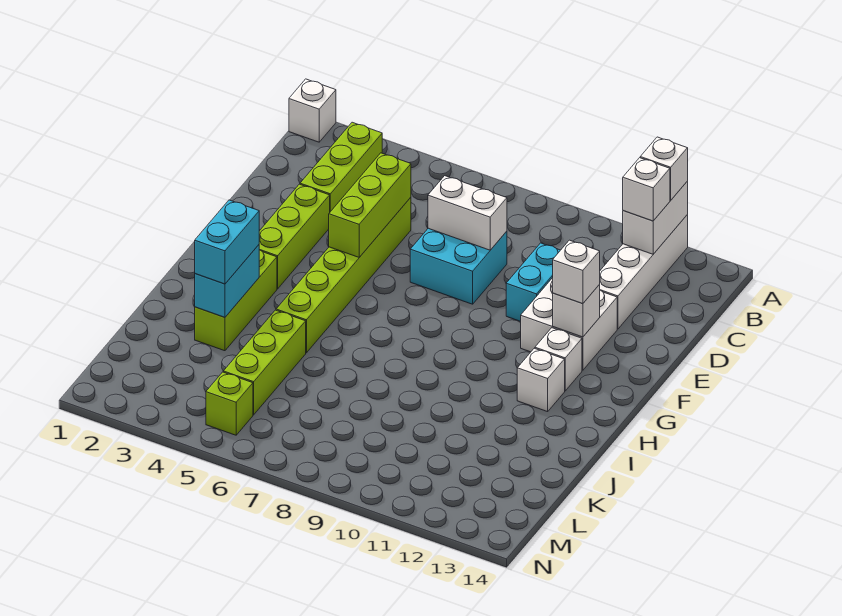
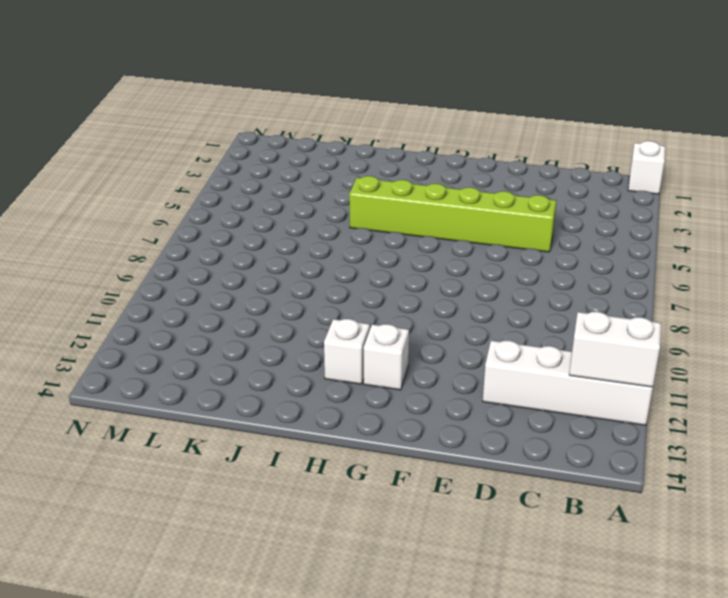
none -> lime brick B3:D3 level 1
none -> cyan brick D7:E8 level 1
none -> cyan brick D10:E10 level 1

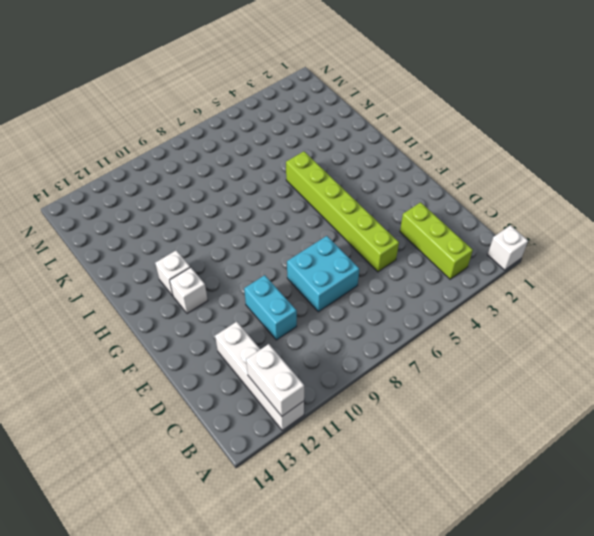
none -> lime brick E3:G3 level 1
none -> white brick E11:F12 level 1
none -> lime brick H3:J3 level 1

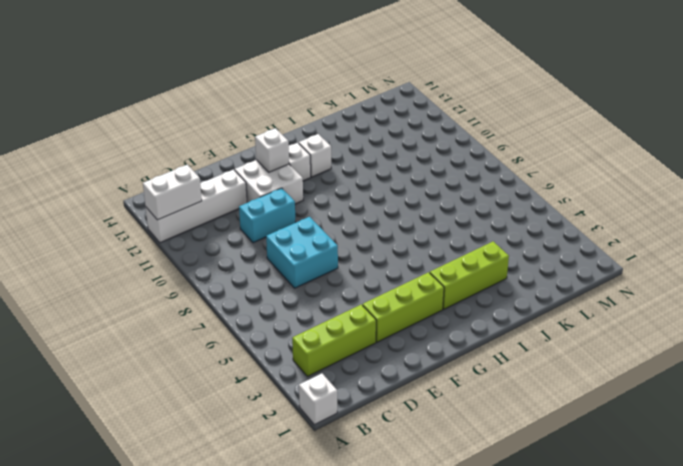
none -> lime brick D5:I5 level 1
none -> lime brick J5:L5 level 1
none -> lime brick M5 level 1

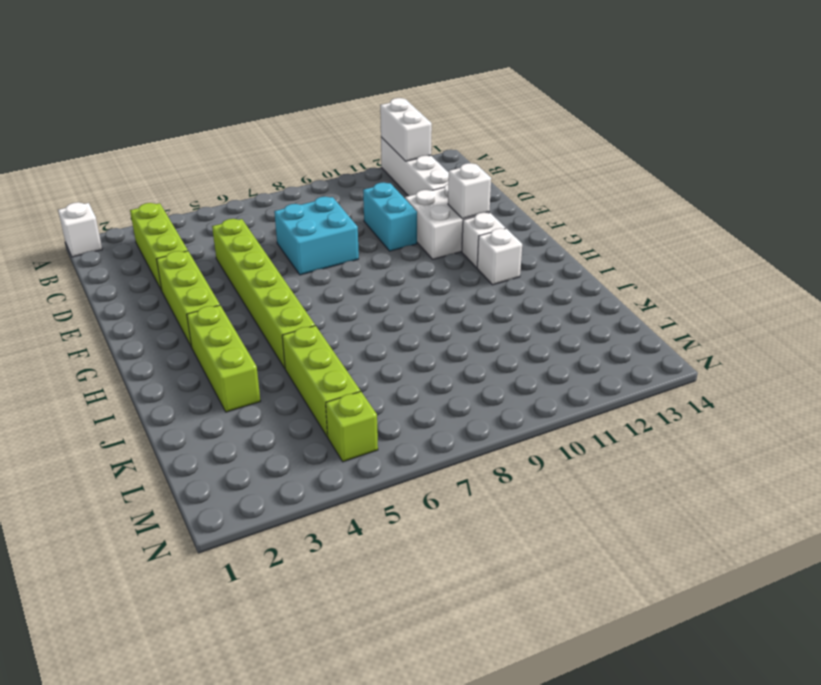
none -> lime brick D5:F5 level 2
none -> white brick D7:D8 level 2
none -> cyan brick I3:J3 level 2

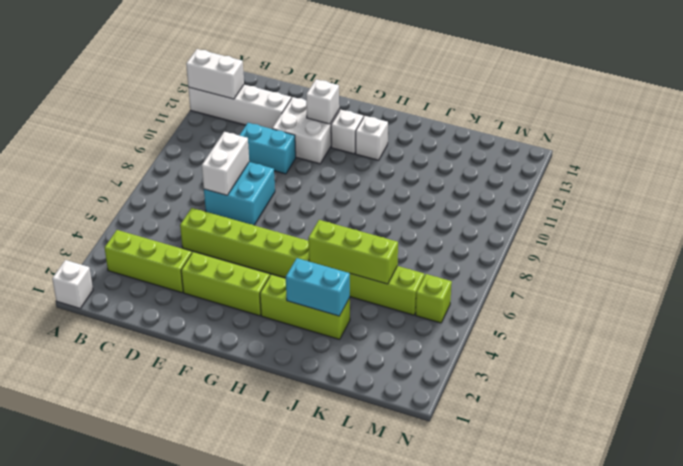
lime brick I5:K5 level 2 -> lime brick D5:F5 level 2
none -> white brick A12 level 3
none -> white brick B12 level 3
none -> white brick F12 level 3

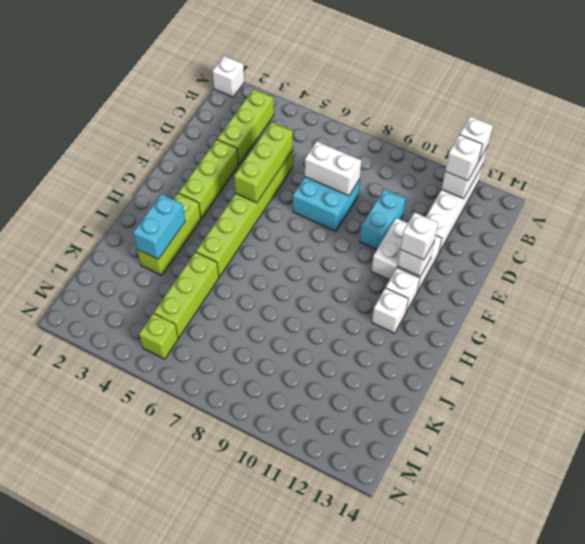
none -> cyan brick I3:J3 level 3

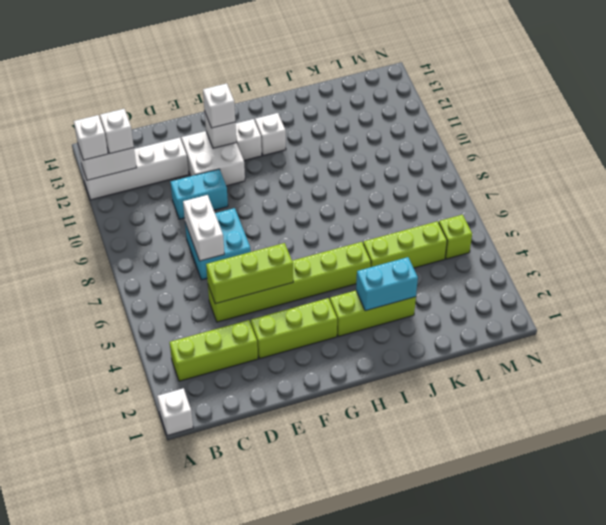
none -> cyan brick I3:J3 level 3

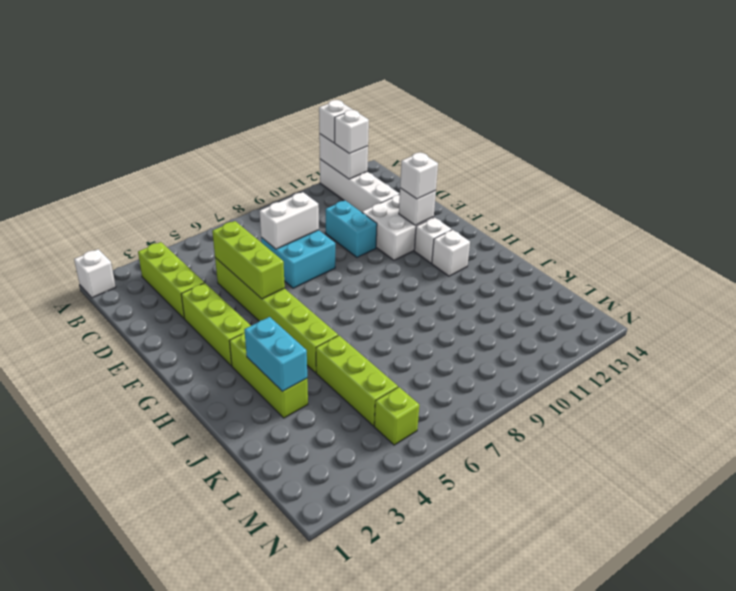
none -> cyan brick I3:J3 level 3

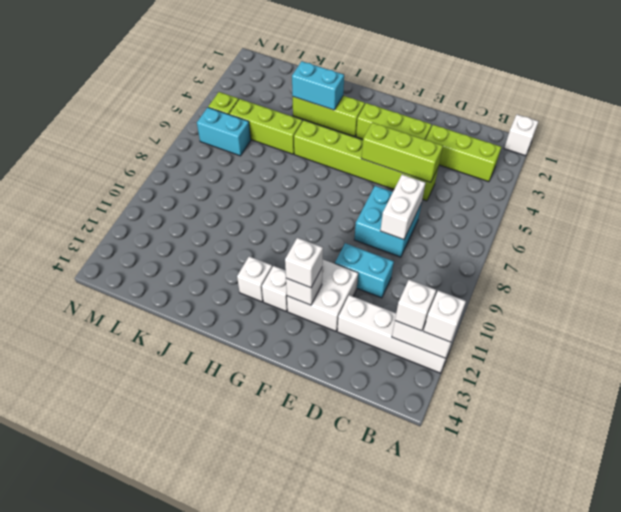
cyan brick L6:M6 level 1 -> cyan brick I3:J3 level 3

